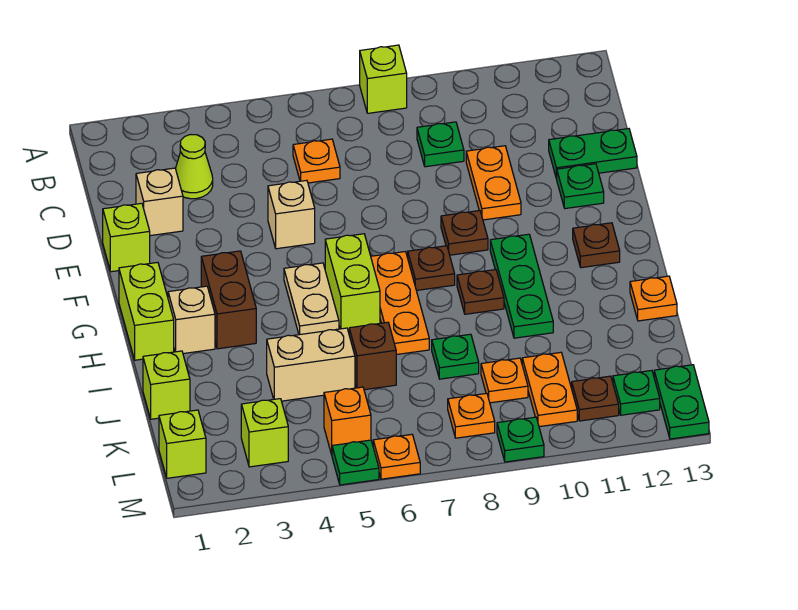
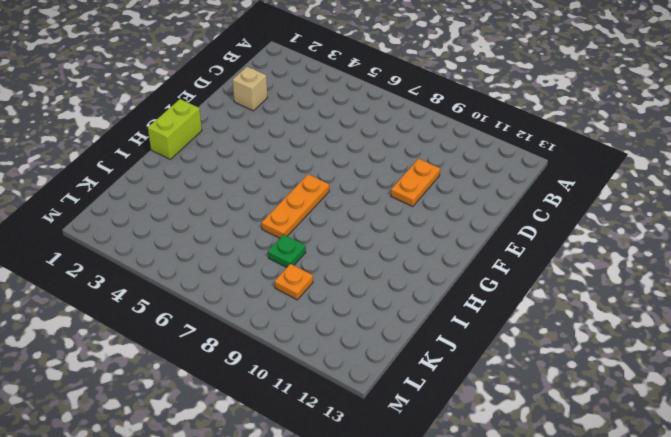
none -> lime brick A8 level 1
none -> lime cone C3 level 1
none -> orange plate C6 level 1
none -> green plate C9 level 1

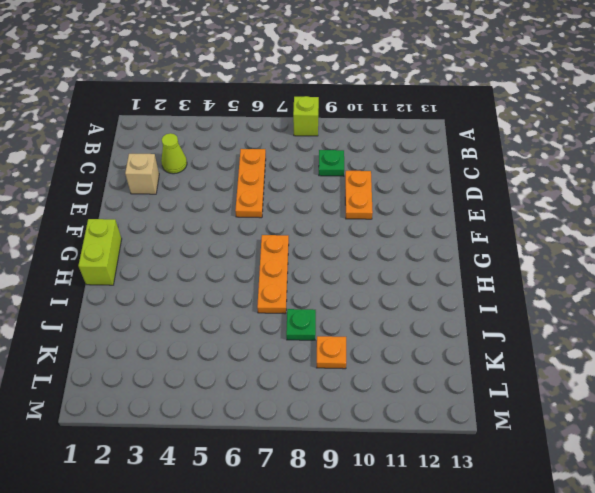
orange plate C6:E6 level 1 -> orange plate C6 level 1
none -> green plate D12:D13 level 1
none -> lime brick E1 level 1
none -> tan brick E5 level 1
none -> green plate E12 level 1

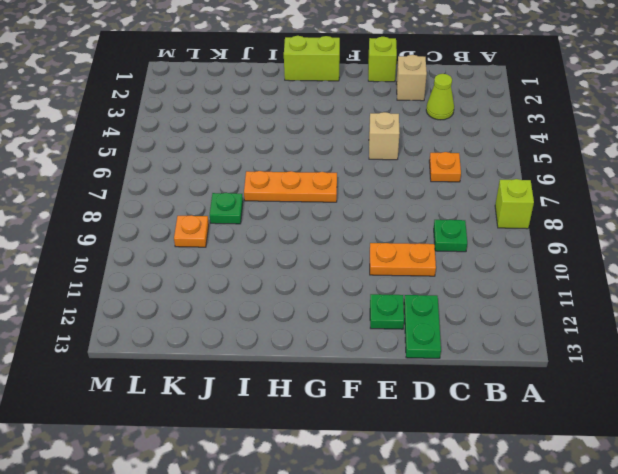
none -> brown plate F9 level 1
none -> brown brick G3:H3 level 1
none -> tan plate G5:H5 level 1
none -> lime brick G6:H6 level 1

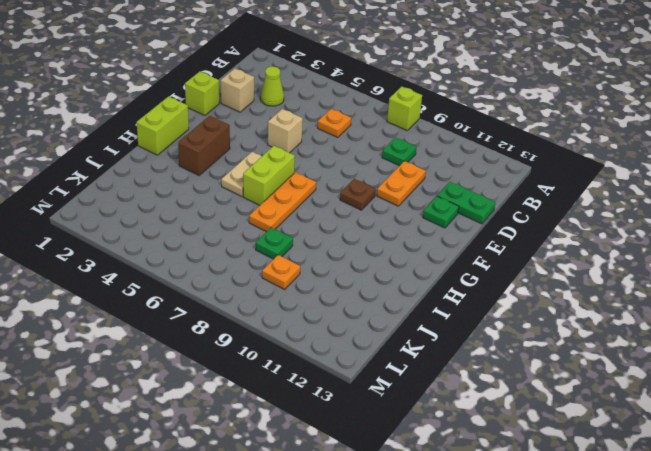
none -> brown plate G8 level 1
none -> green plate G10:I10 level 1
none -> brown plate G12 level 1
none -> tan brick H2 level 1

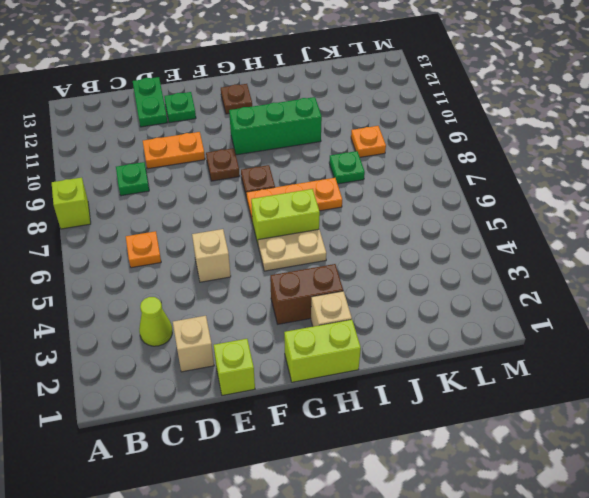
green brick G10:I10 level 1 -> green plate G10:I10 level 1
none -> brown plate H9 level 1
none -> orange plate I13 level 1
none -> lime brick J1 level 1
none -> tan brick J4:J5 level 1

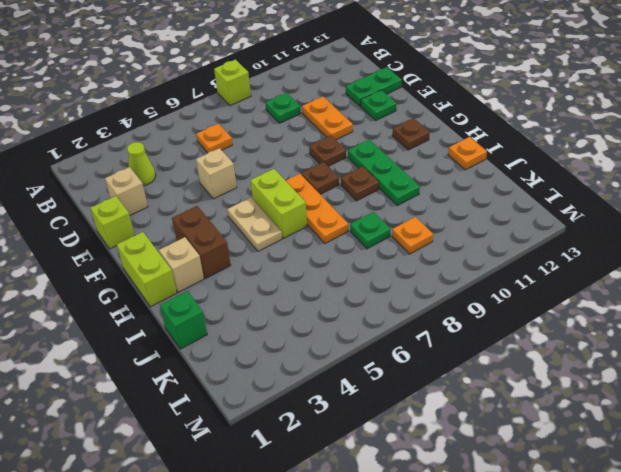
green brick J1 level 1 -> lime brick J1 level 1
none -> tan brick J4:J5 level 1
none -> brown brick J6 level 1
none -> orange plate K10:L10 level 1
none -> lime brick L1 level 1

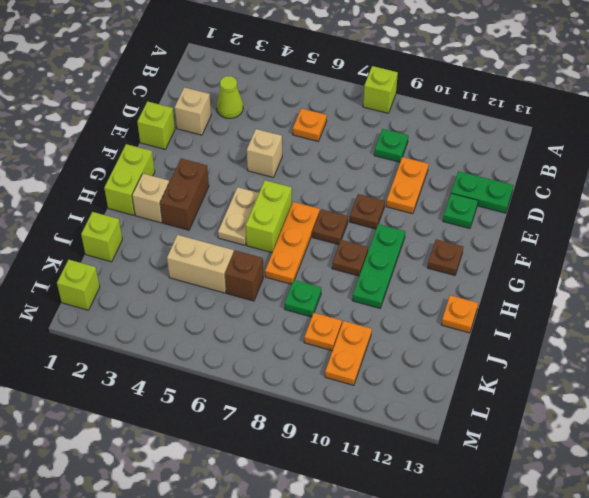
none -> lime brick L3 level 1
none -> orange brick L5 level 1
none -> orange plate L8 level 1
none -> brown plate L11 level 1

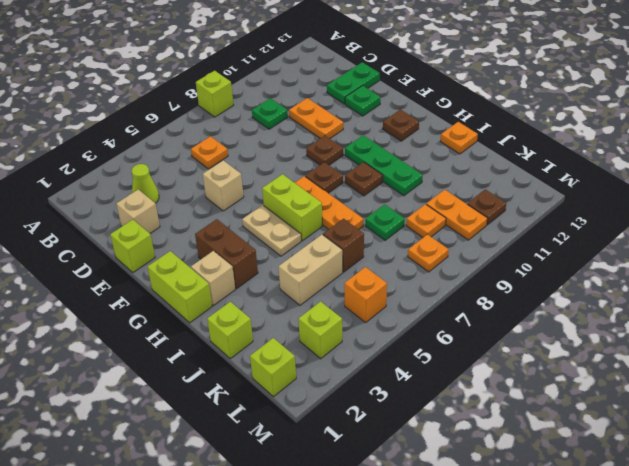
none -> green plate L12 level 1
none -> green plate L13:M13 level 1
none -> green plate M5 level 1
none -> orange plate M6 level 1

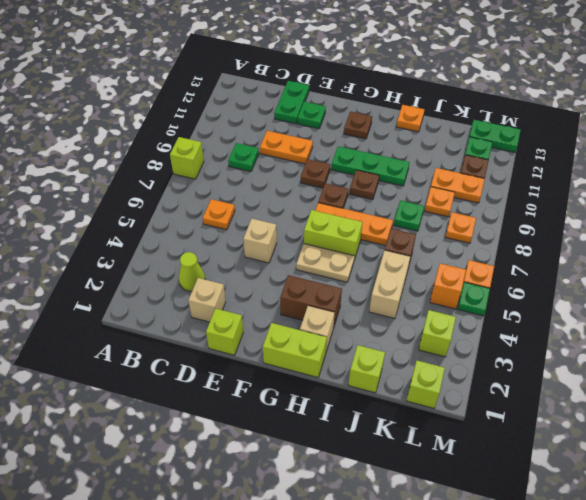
none -> green plate M9 level 1

